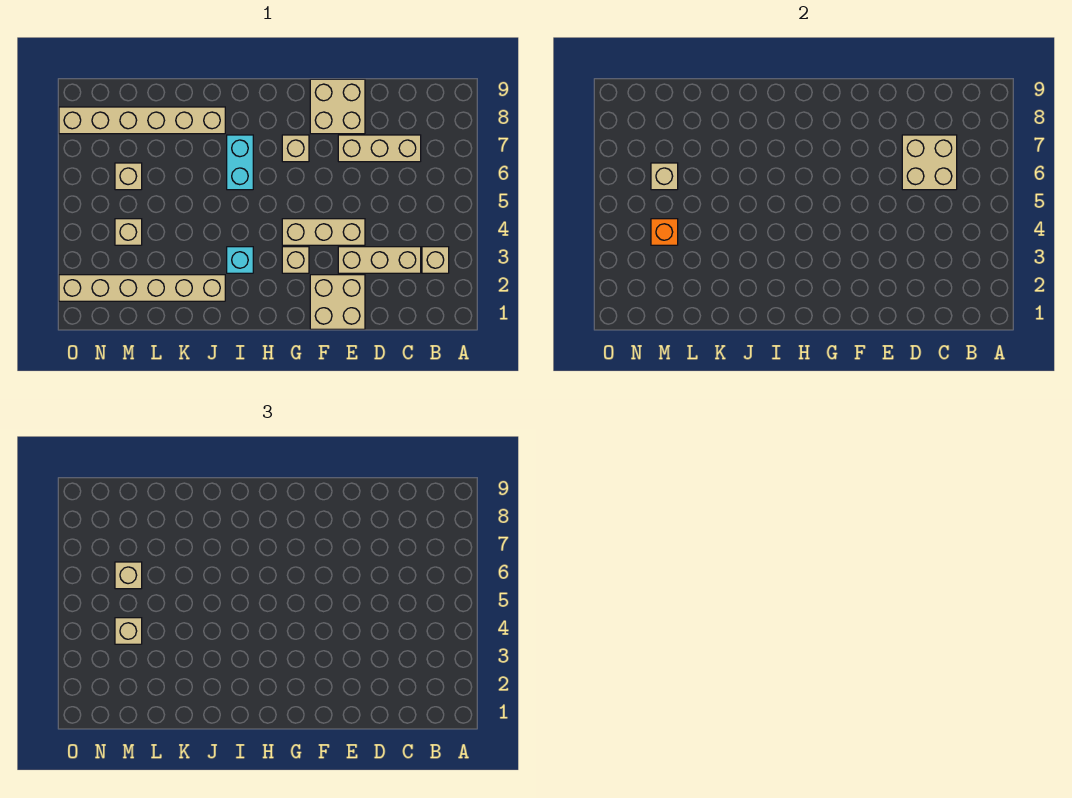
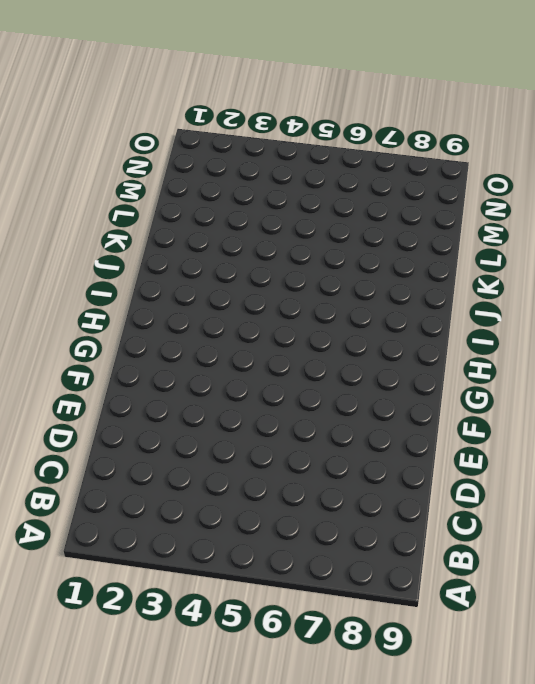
none -> tan brick B3 level 1
none -> tan brick C3:E3 level 1
none -> tan brick C7:E7 level 1

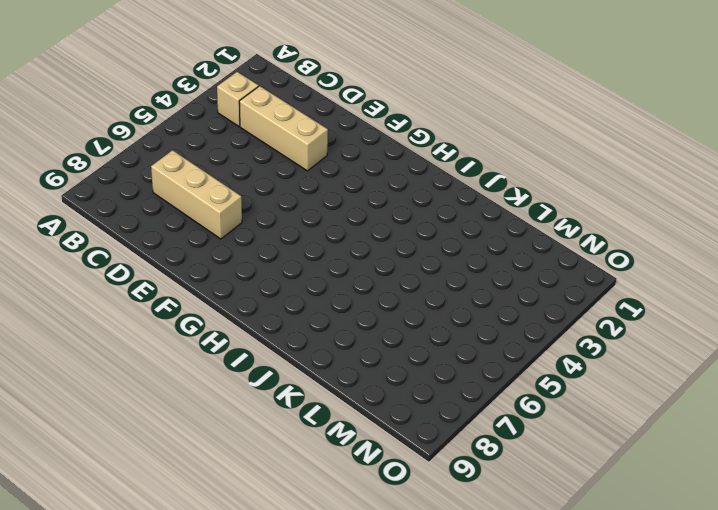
none -> tan brick E1:F2 level 1
none -> tan brick E4:G4 level 1
none -> tan brick E8:F9 level 1

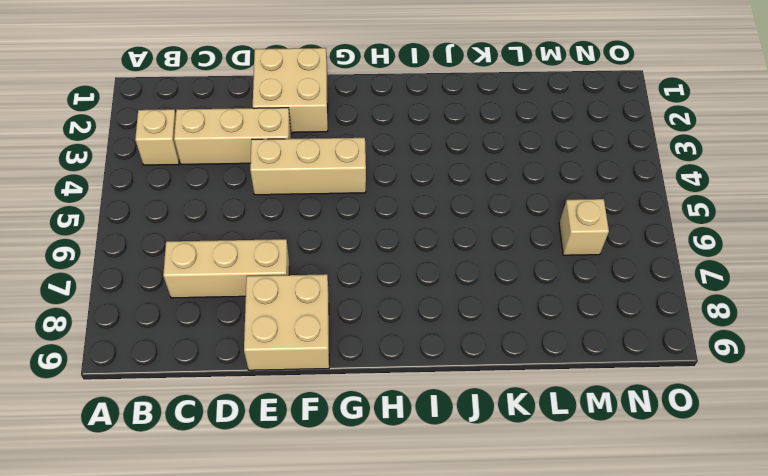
none -> tan brick G3 level 1
none -> tan brick G7 level 1
none -> cyan brick I3 level 1

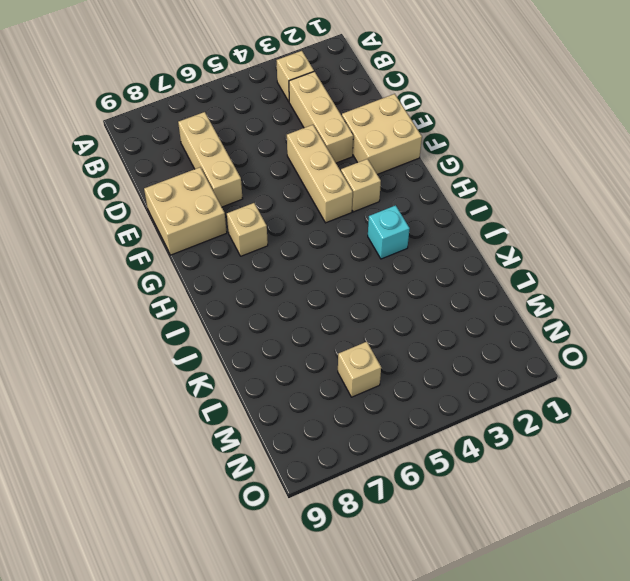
none -> cyan brick I6:I7 level 1
none -> tan brick J2:O2 level 1
none -> tan brick J8:O8 level 1

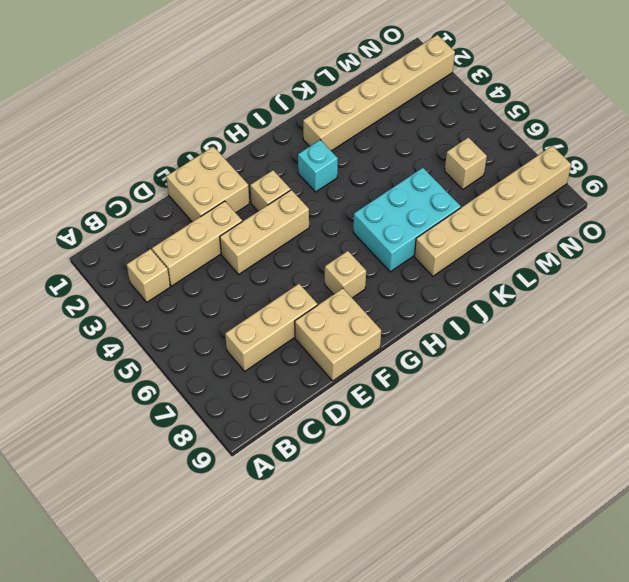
cyan brick I6:K7 level 1 -> cyan brick I6:I7 level 1
none -> tan brick M4 level 1
none -> tan brick C6:D7 level 2
none -> orange brick M4 level 2

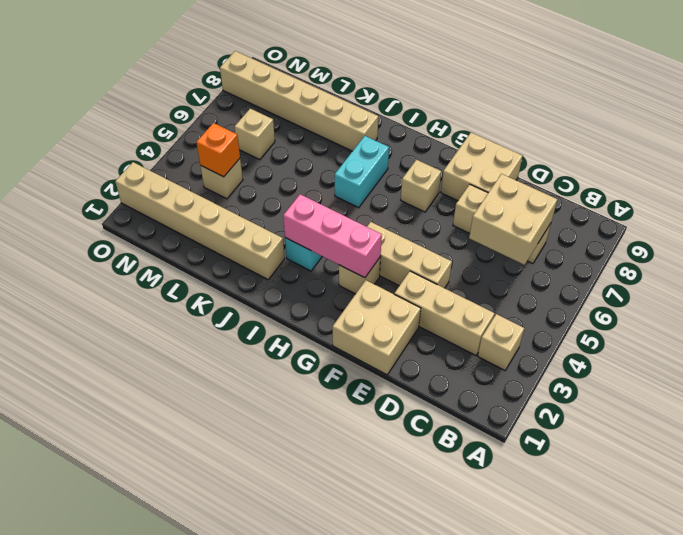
pink brick G3:I3 level 2 -> none
none -> tan brick M6 level 2
none -> tan brick M4 level 3
none -> tan brick M6 level 3

